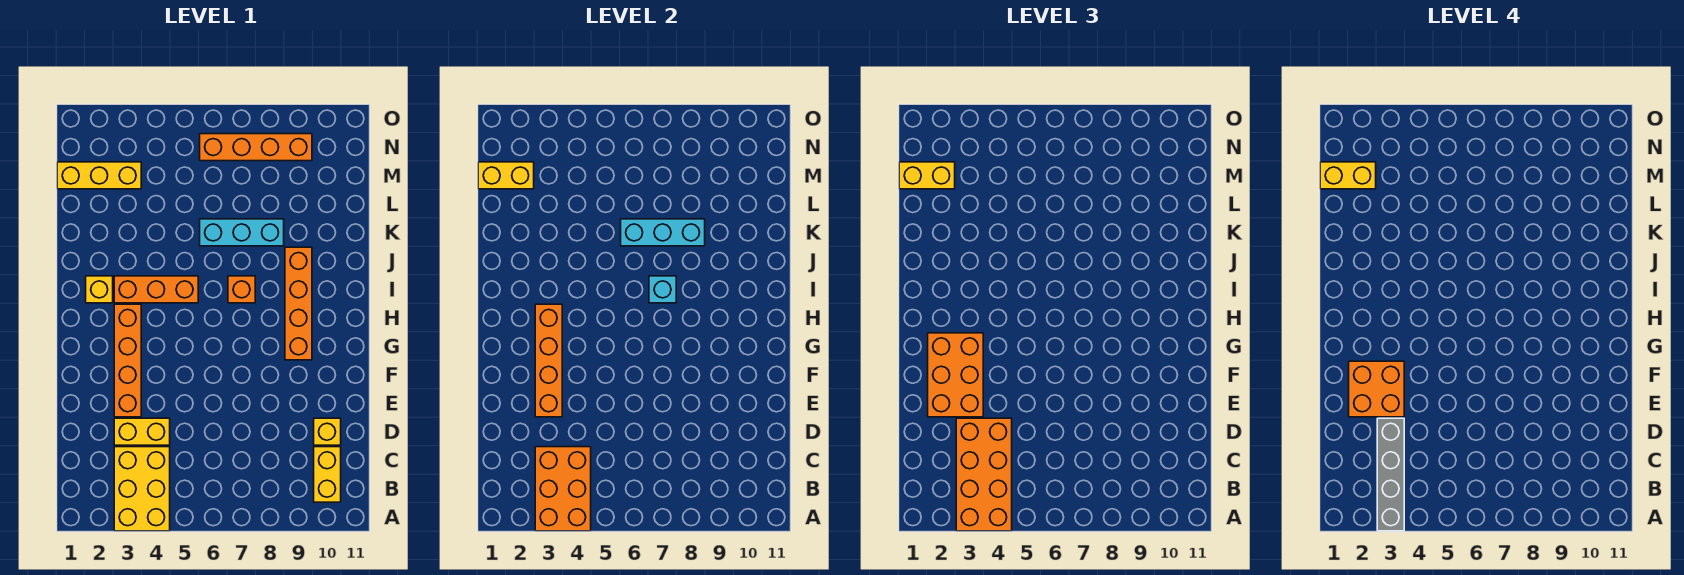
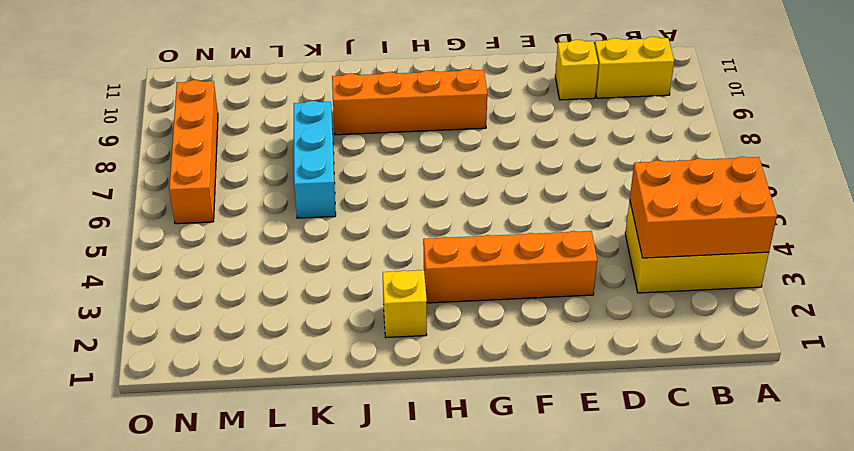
none -> yellow brick D3:D4 level 1
none -> orange brick I3:I5 level 1
none -> orange brick I7 level 1

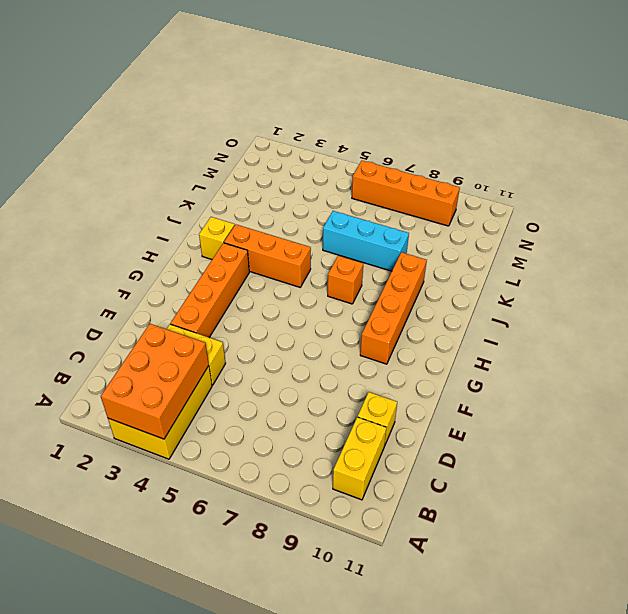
none -> yellow brick M1:M3 level 1
none -> orange brick E3:H3 level 2
none -> cyan brick I7 level 2

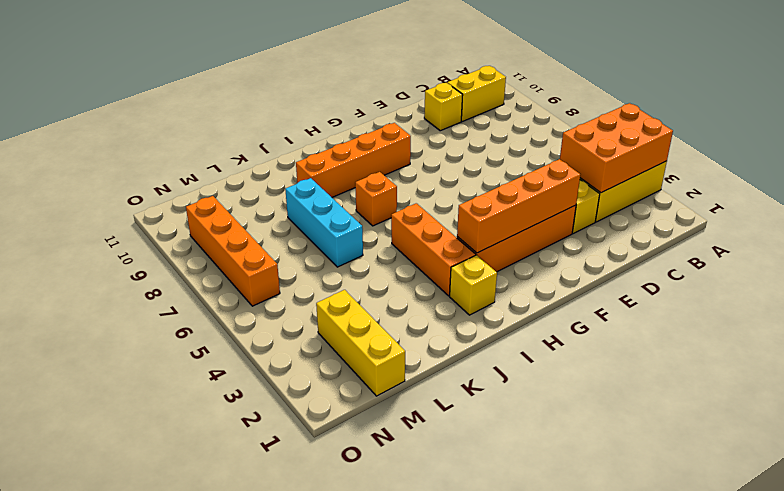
none -> cyan brick I7 level 2
none -> cyan brick K6:K8 level 2
none -> yellow brick M1:M2 level 2

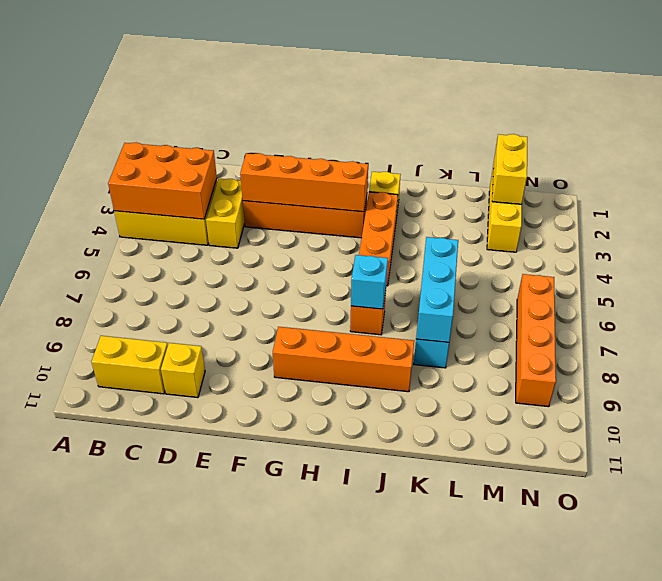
none -> orange brick A3:D4 level 3
none -> orange brick E2:G3 level 3
none -> yellow brick M1:M2 level 3

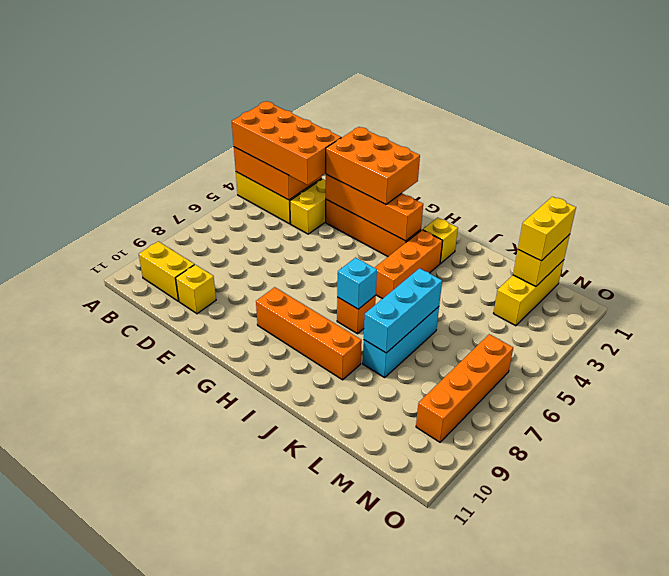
none -> grey brick A3:D3 level 4
none -> orange brick E2:F3 level 4
none -> yellow brick M1:M2 level 4

